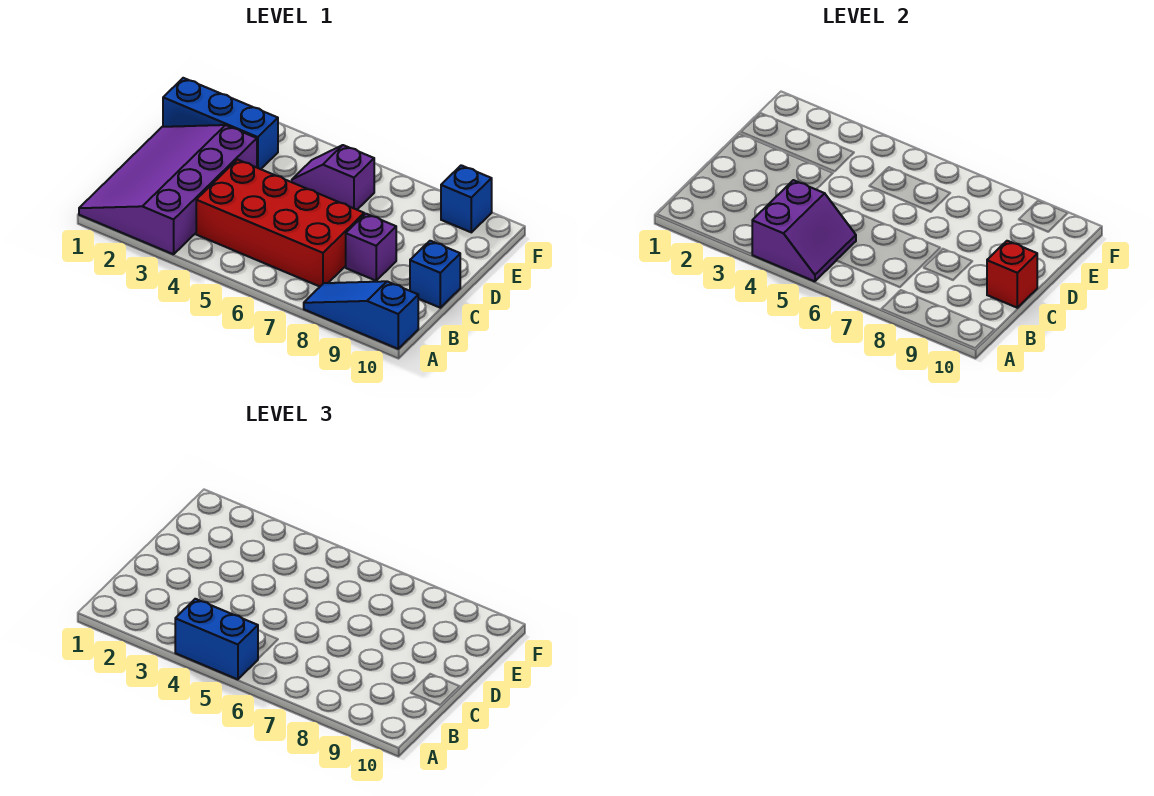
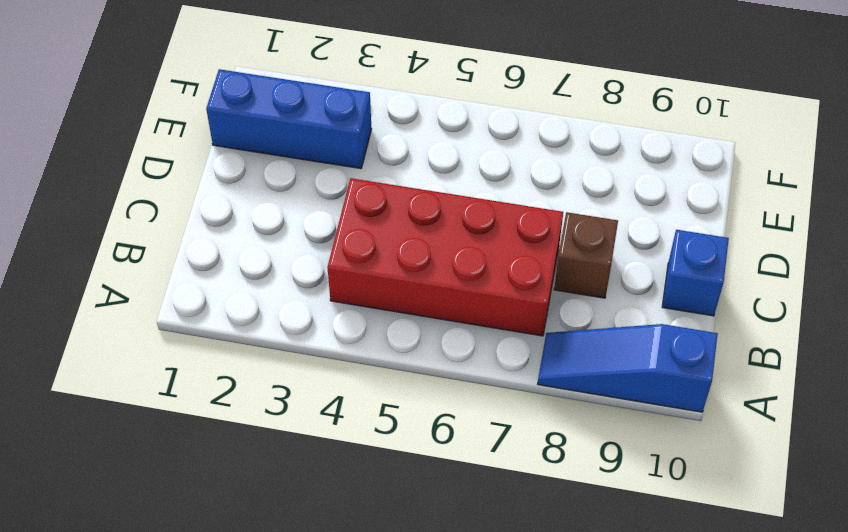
brown brick C8 level 1 -> purple brick C8 level 1
none -> purple slope A1:D3 level 1 top 3
none -> purple slope E5:E6 level 1 top 6

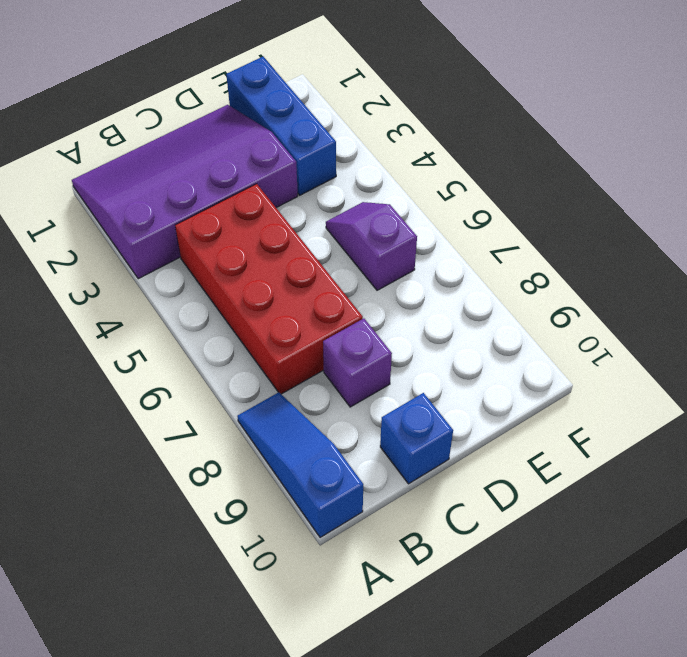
none -> blue brick F9 level 1
none -> purple slope A4:B5 level 2 top 4

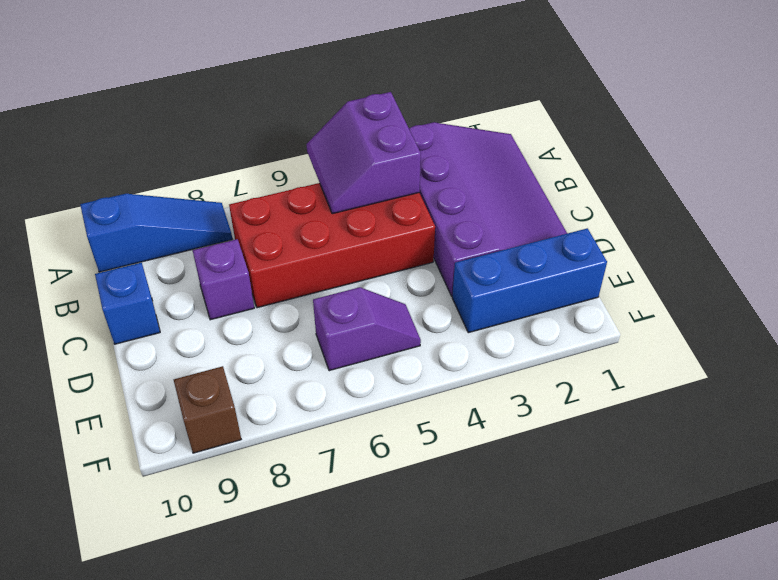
brown brick F9 level 1 -> blue brick F9 level 1
none -> red brick C10 level 2
none -> blue brick A4:A5 level 3

